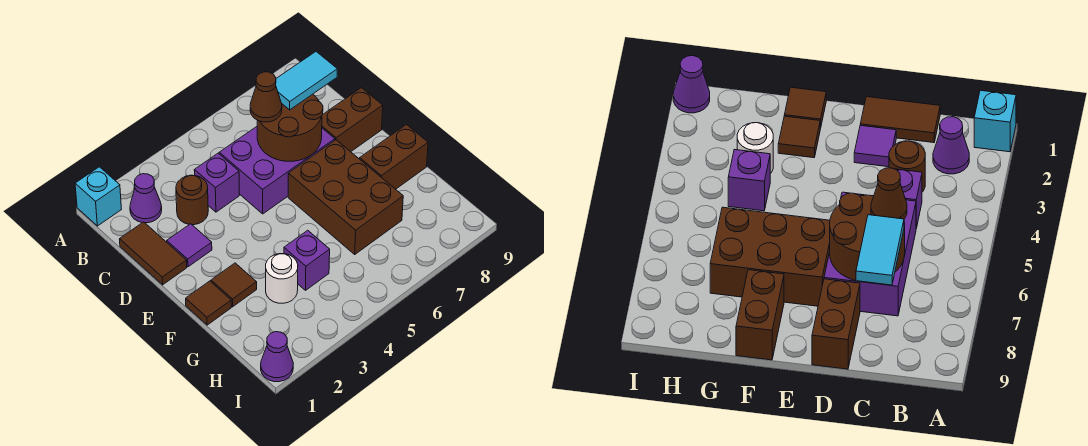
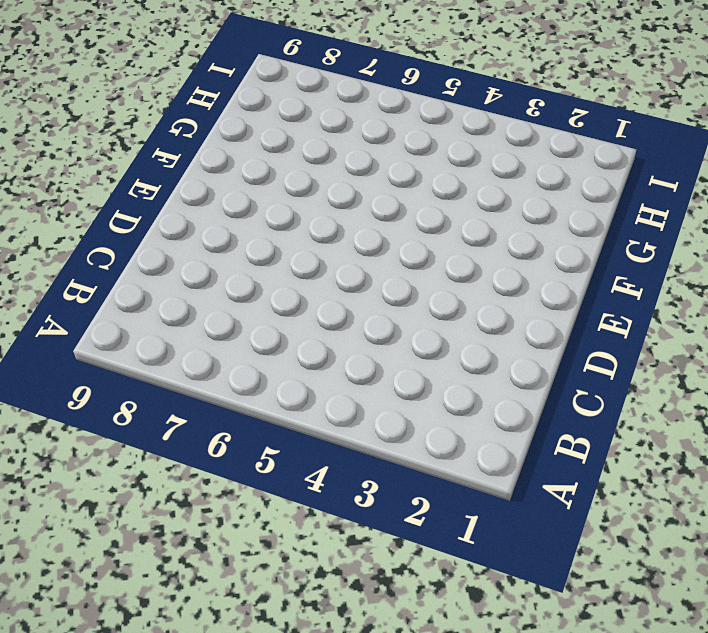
none -> cyan brick A1 level 1
none -> purple cone B2 level 1
none -> brown tile C1:D1 level 1

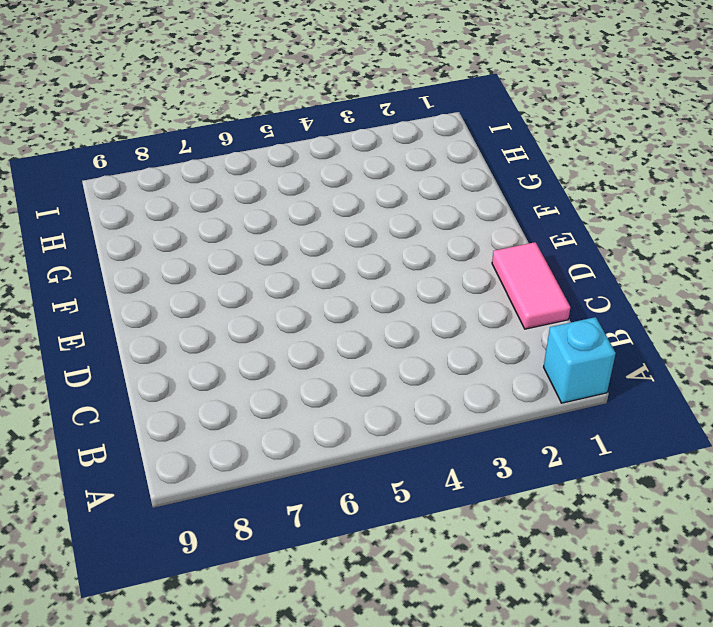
pink tile C1:D1 level 1 -> brown tile C1:D1 level 1
none -> purple cone B2 level 1
none -> brown round brick C3 level 1
none -> purple brick C4 level 1

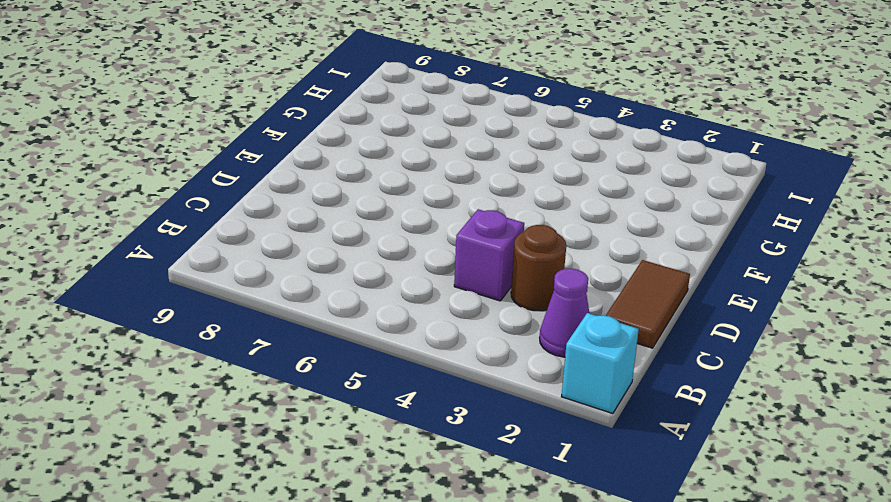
none -> purple brick C5:D7 level 1
none -> purple tile D2 level 1
none -> brown brick D8:D9 level 1

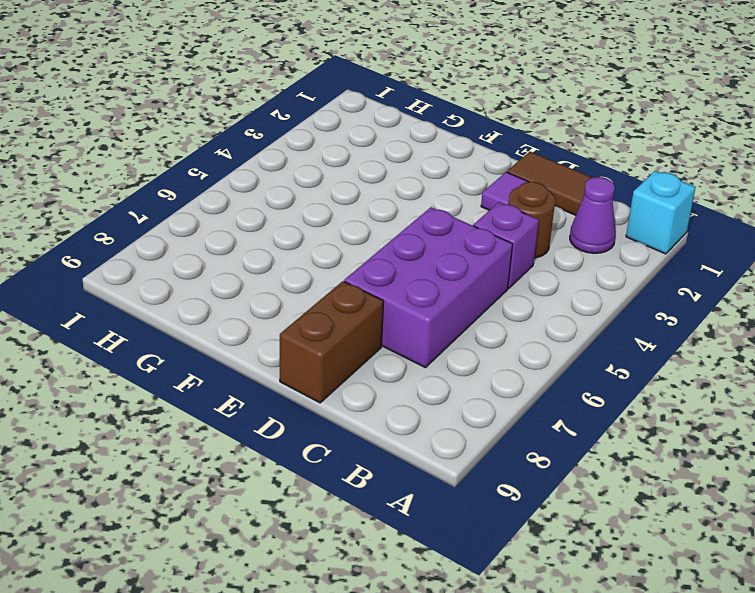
none -> brown brick E6:G7 level 1
none -> brown tile F1 level 1
none -> brown tile F2 level 1

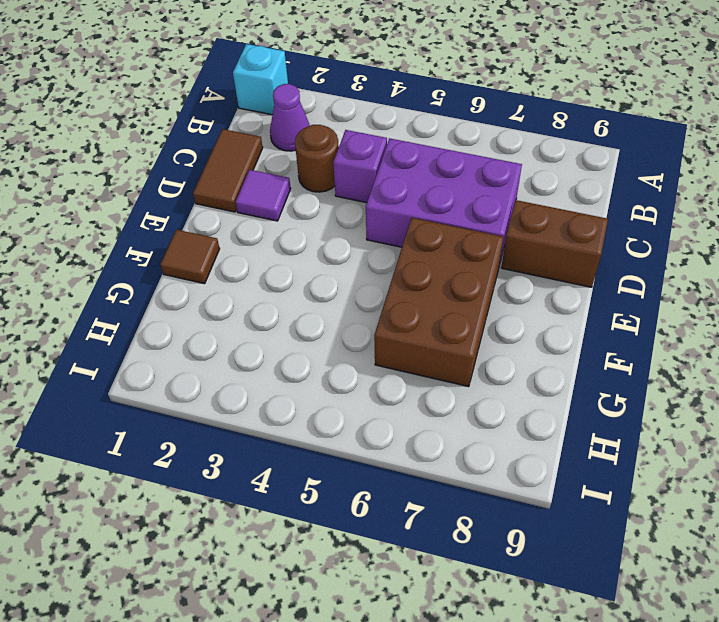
none -> brown tile F2 level 1
none -> brown brick F8:F9 level 1
none -> white round brick G3 level 1

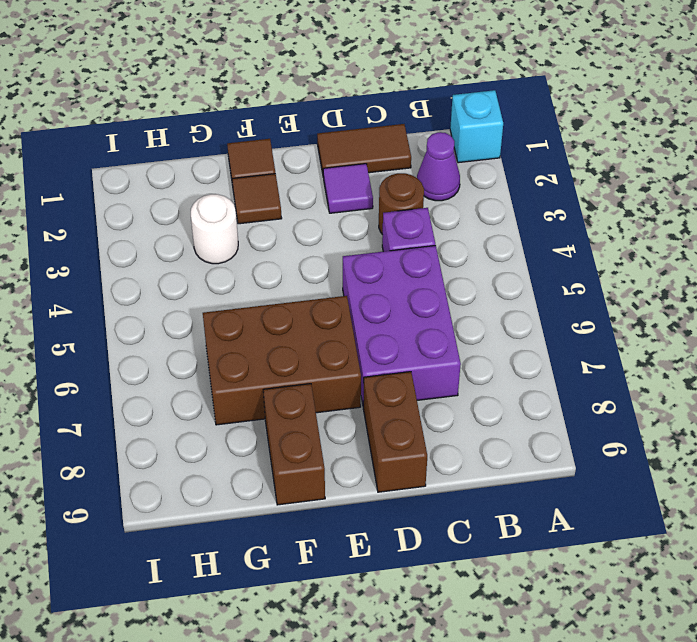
none -> purple brick G4 level 1
none -> purple cone I1 level 1
none -> brown round brick C6:D7 level 2

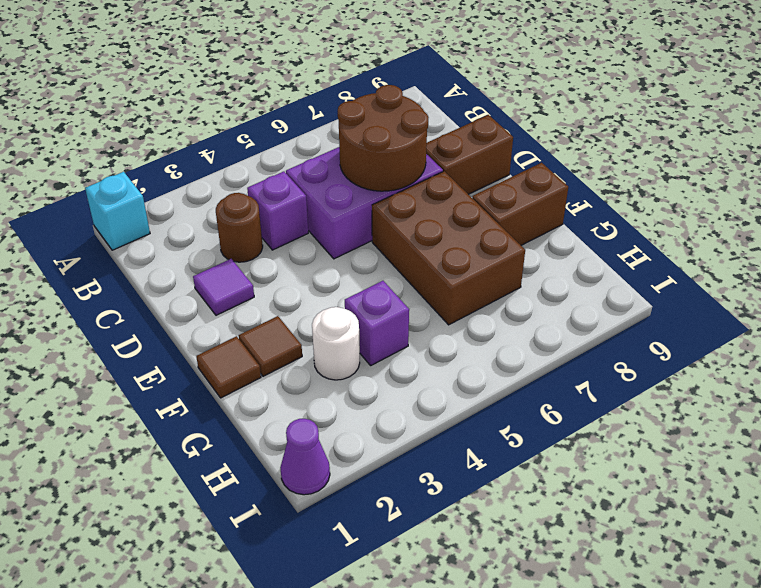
none -> purple cone B2 level 1
none -> brown tile C1:D1 level 1
none -> brown cone C6 level 3

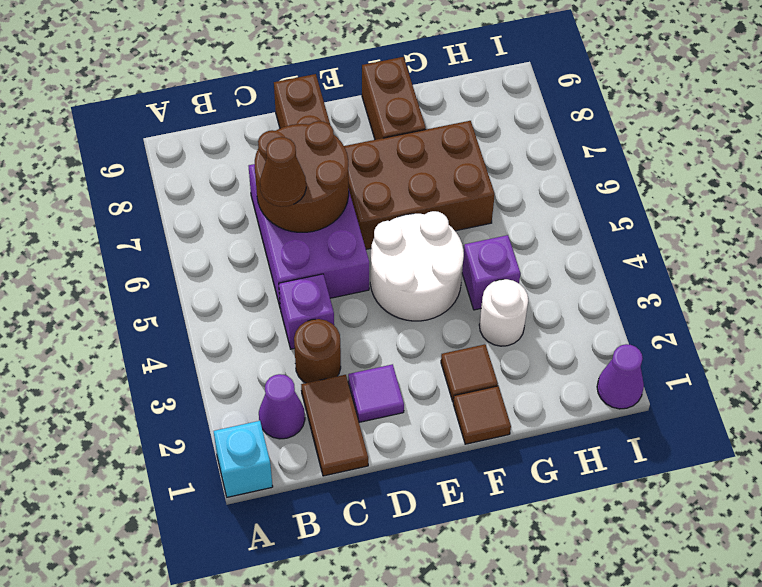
brown tile C1:C2 level 1 -> brown tile C1:D1 level 1
white round brick E4:F5 level 1 -> none
none -> cyan tile C7:C8 level 3

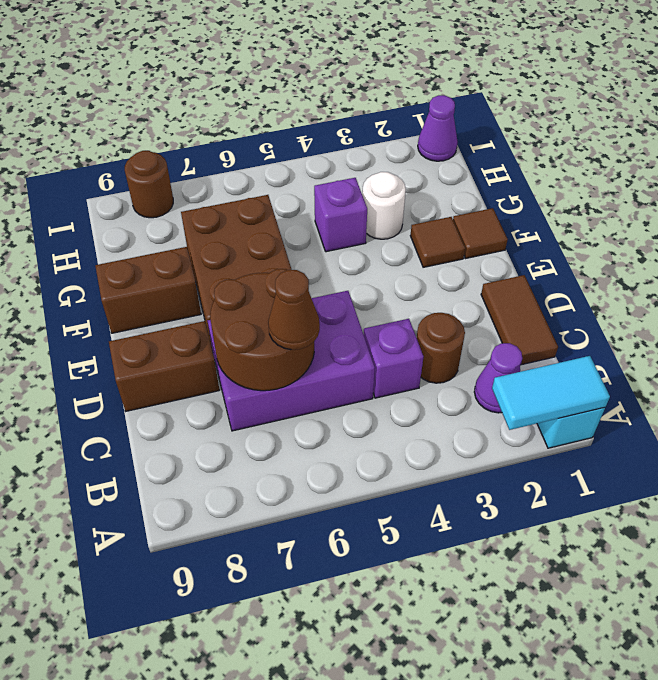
cyan tile A1:A2 level 2 -> cyan tile C7:C8 level 3
brown round brick I8 level 1 -> none
none -> purple tile D2 level 1

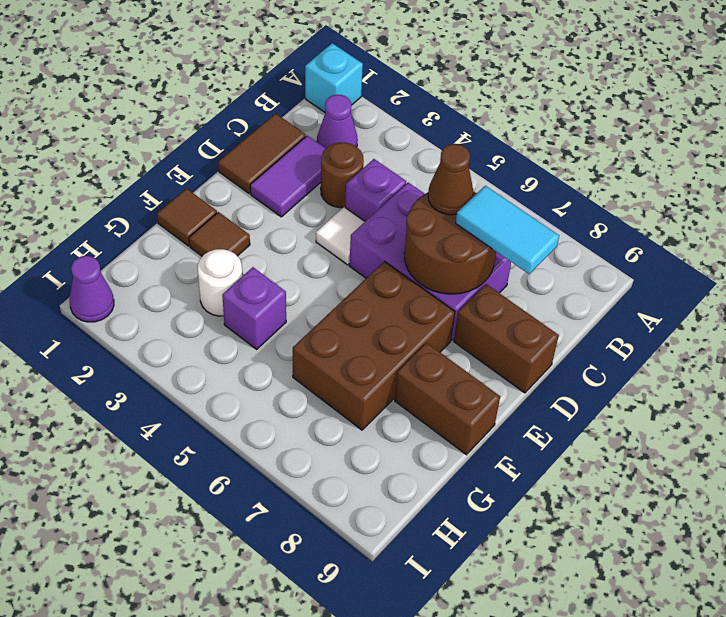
purple tile C2:D2 level 1 -> purple tile D2 level 1
white tile D4 level 1 -> none

